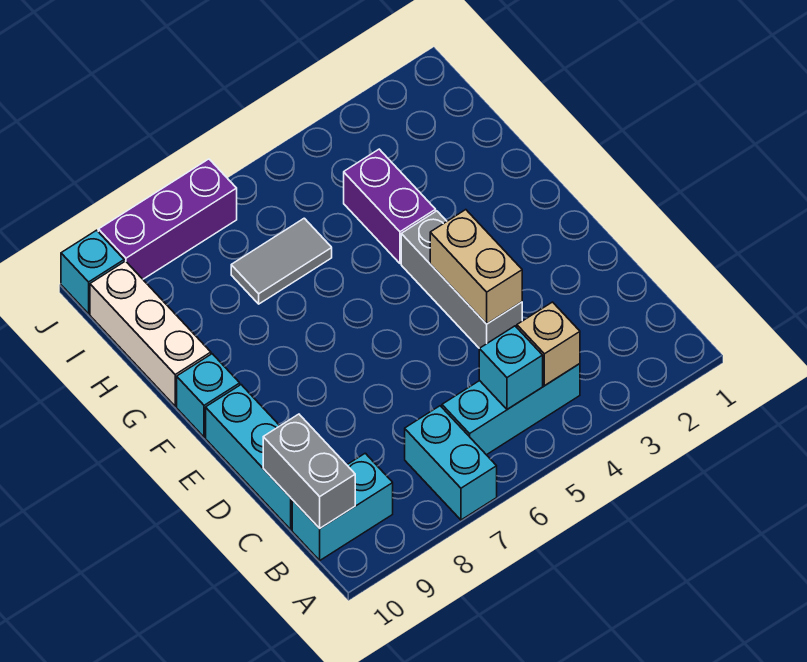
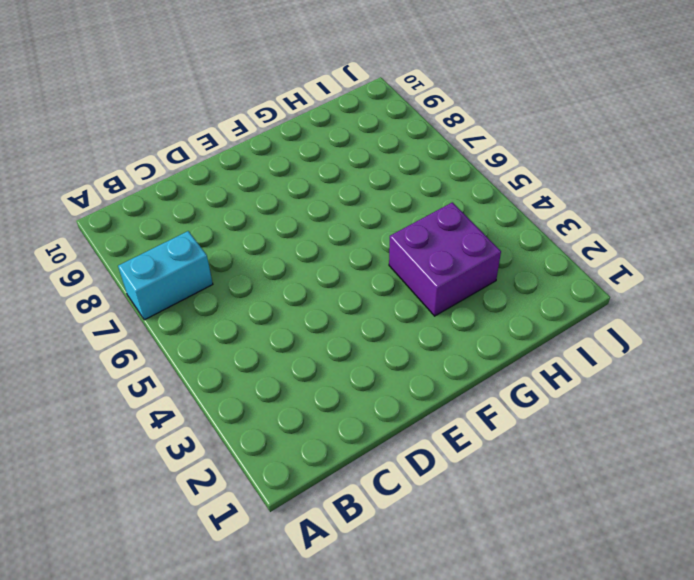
purple brick G3:H4 level 1 -> purple brick G4:H4 level 1
none -> cyan brick B4:B6 level 1
none -> cyan brick B9:B10 level 1
none -> cyan brick C10:E10 level 1

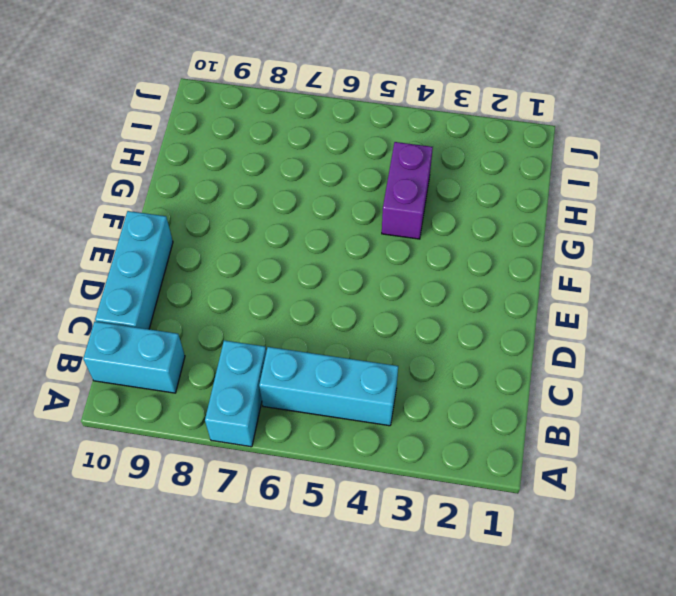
none -> grey brick D4:F4 level 1
none -> cyan brick F10 level 1
none -> white brick G10:I10 level 1

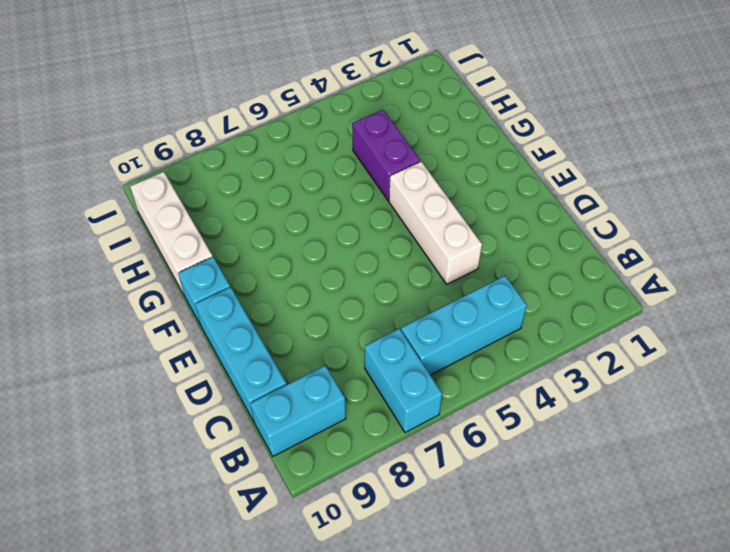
white brick D4:F4 level 1 -> grey brick D4:F4 level 1
none -> grey tile H6:H7 level 1
none -> purple brick J7:J9 level 1
none -> cyan brick J10 level 1

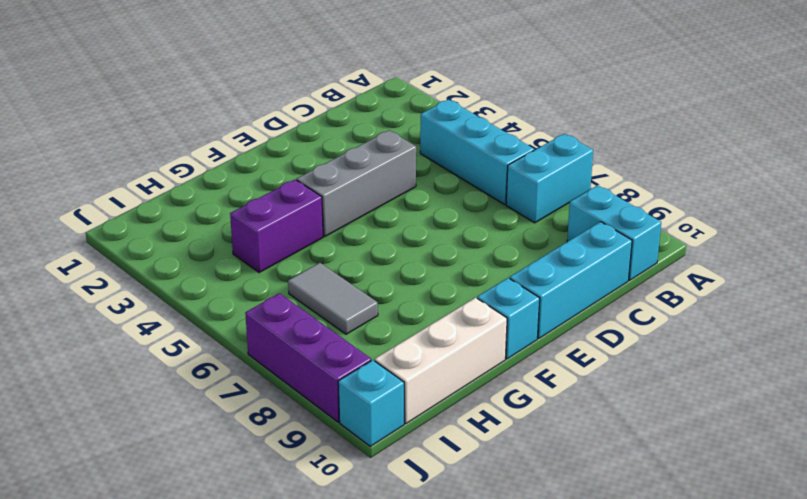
none -> tan brick B4 level 2
none -> cyan brick B5 level 2
none -> grey brick B10:C10 level 2

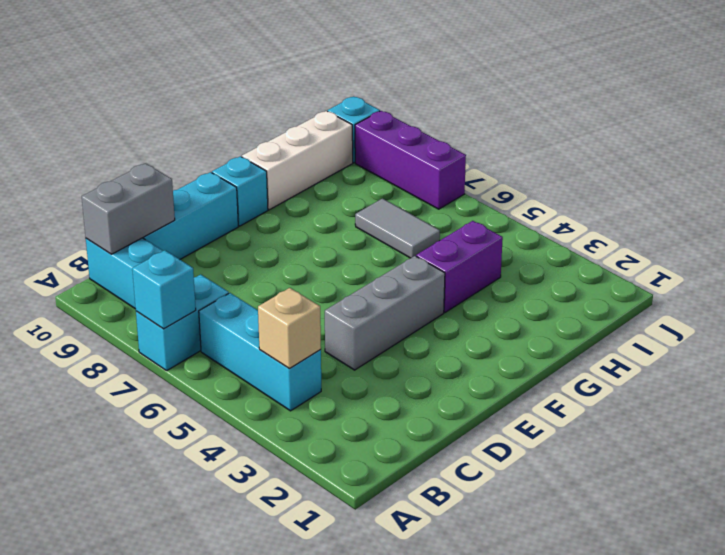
cyan brick A7 level 2 -> cyan brick B5 level 2
none -> tan brick D4:E4 level 2

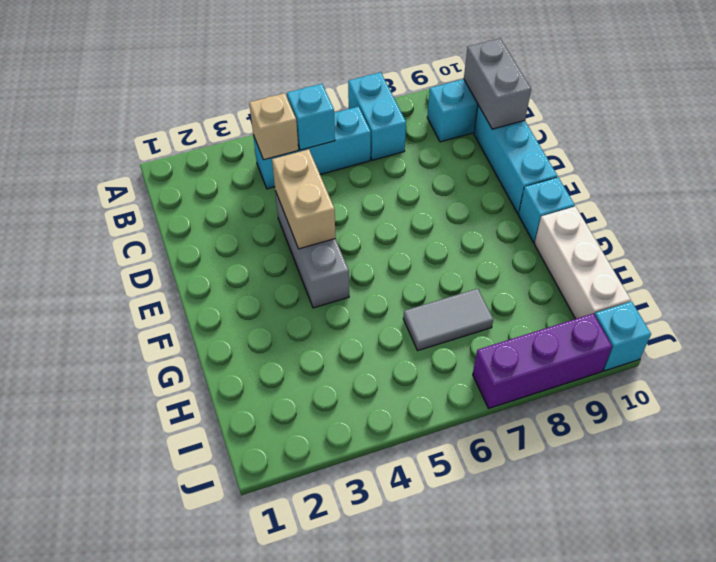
none -> purple brick G4:H4 level 1

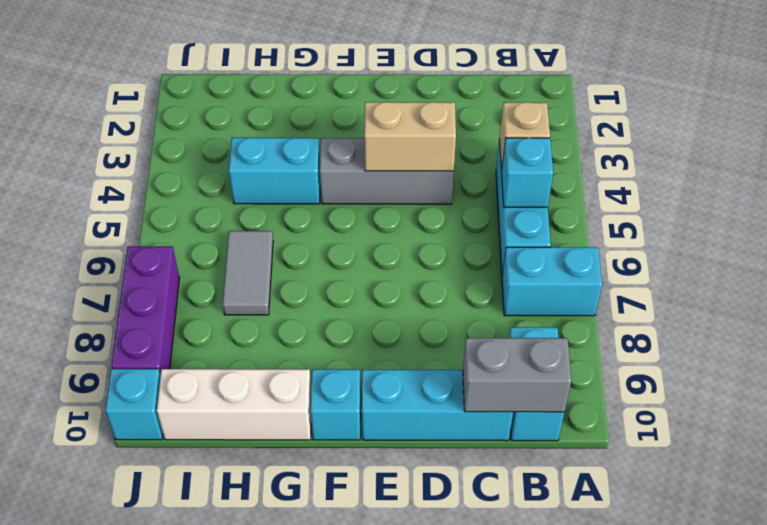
cyan brick G4:H4 level 1 -> purple brick G4:H4 level 1

